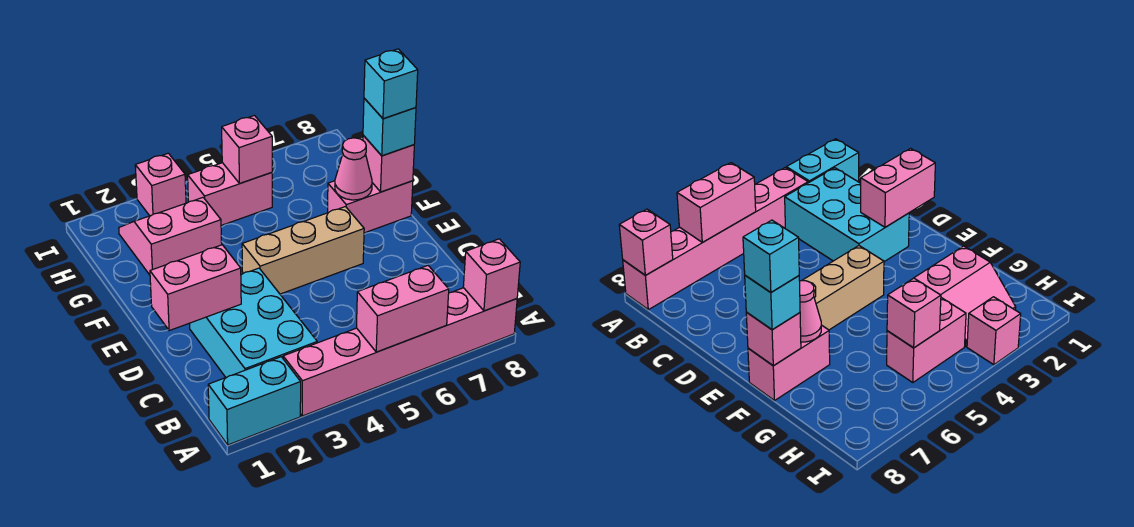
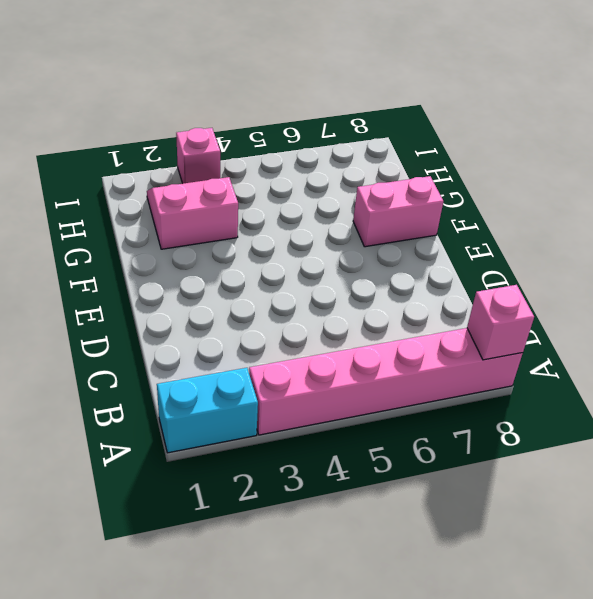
none -> cyan brick B2:D3 level 1
none -> tan brick E4:E6 level 1
none -> pink brick H4:H5 level 1

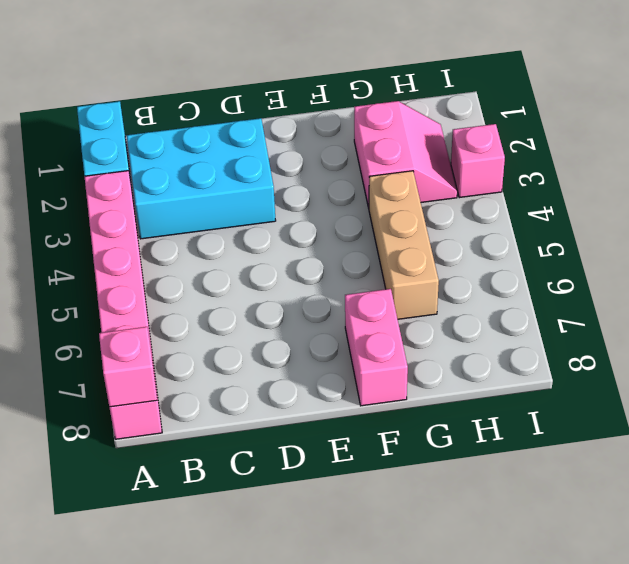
tan brick G4:G6 level 1 -> tan brick E4:E6 level 1
none -> pink brick H4:H5 level 1
none -> pink brick A5:A6 level 2
none -> pink brick D1:D2 level 2

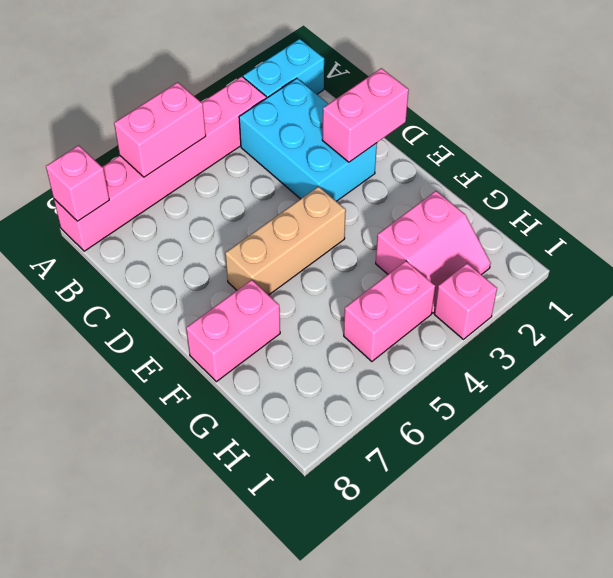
none -> pink cone F7 level 2
none -> pink brick F8 level 2
none -> pink brick H5 level 2

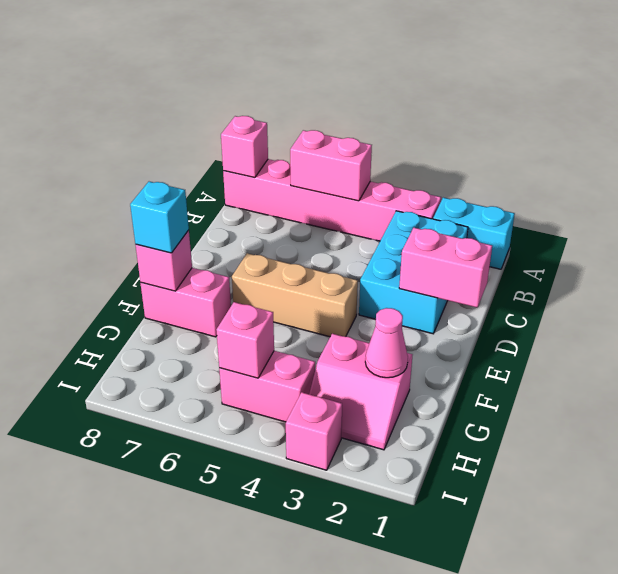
pink cone G2 level 2 -> pink cone F7 level 2
none -> cyan brick F8 level 4

